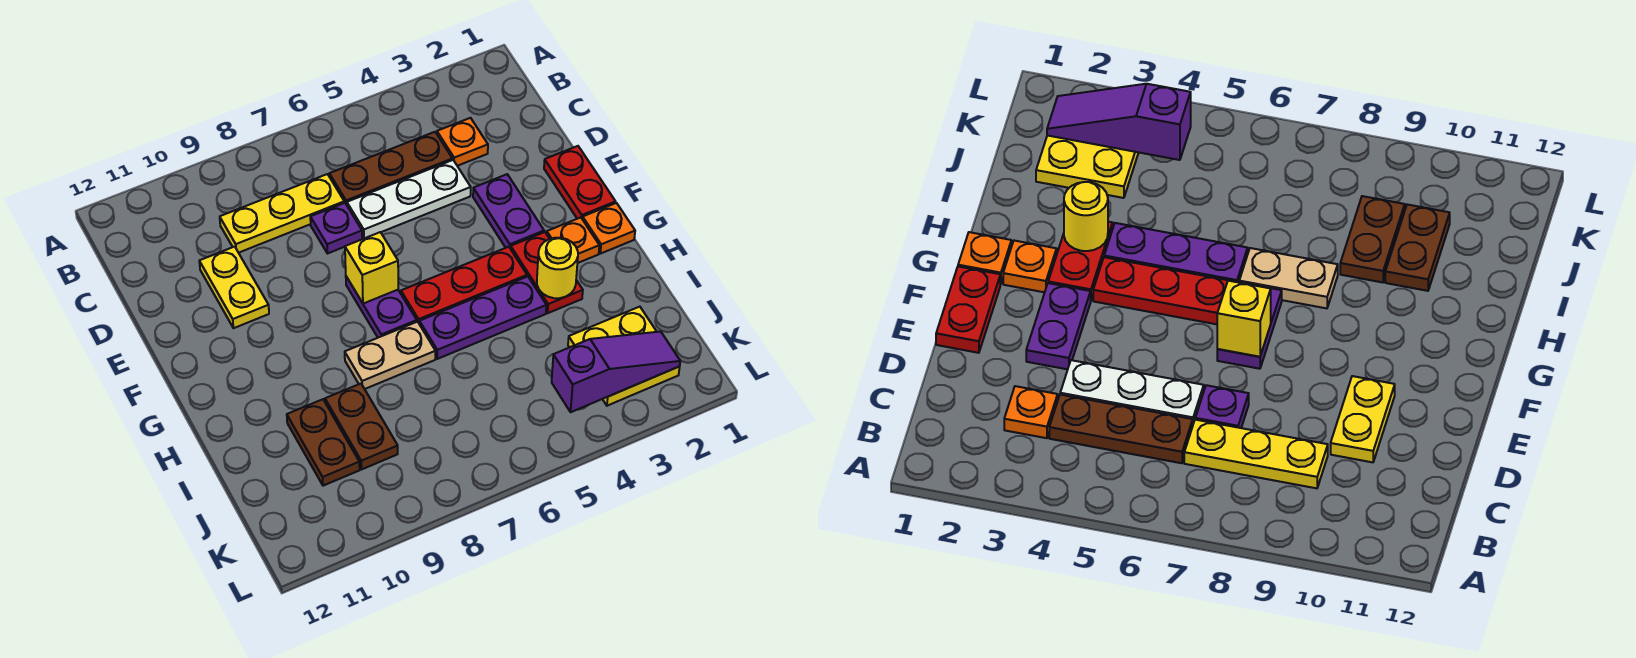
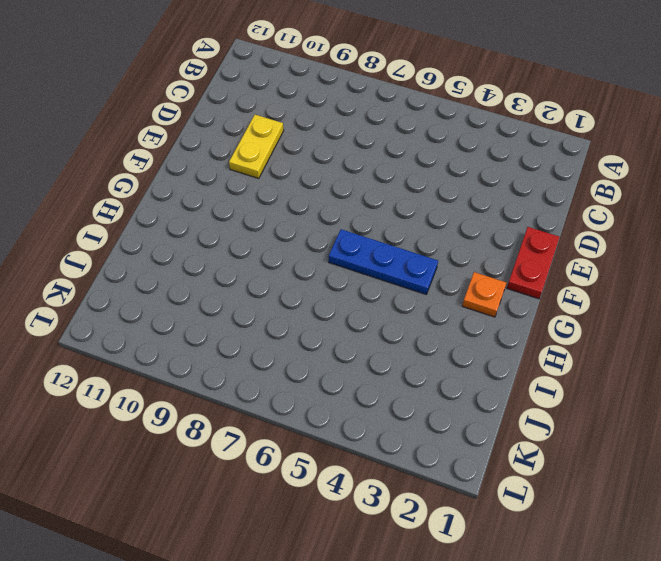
blue plate G4:G6 level 1 -> red plate G4:G6 level 1
none -> orange plate C3 level 1
none -> brown plate C4:C6 level 1
none -> yellow plate C7:C9 level 1

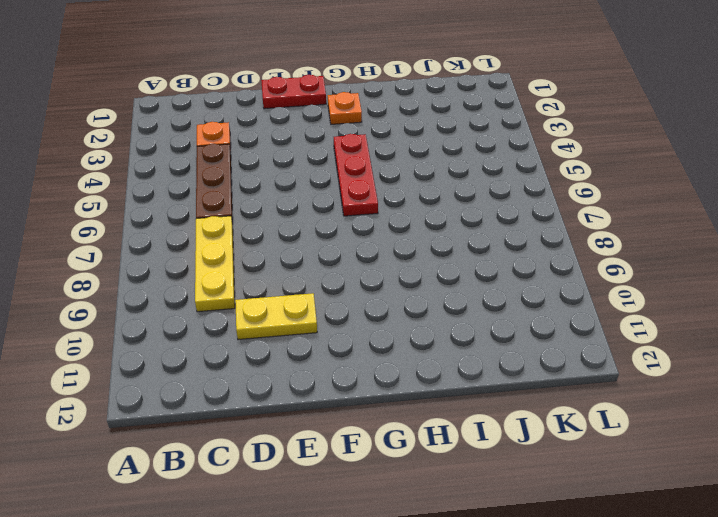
none -> white plate D4:D6 level 1
none -> purple plate D7 level 1
none -> purple plate E3:F3 level 1

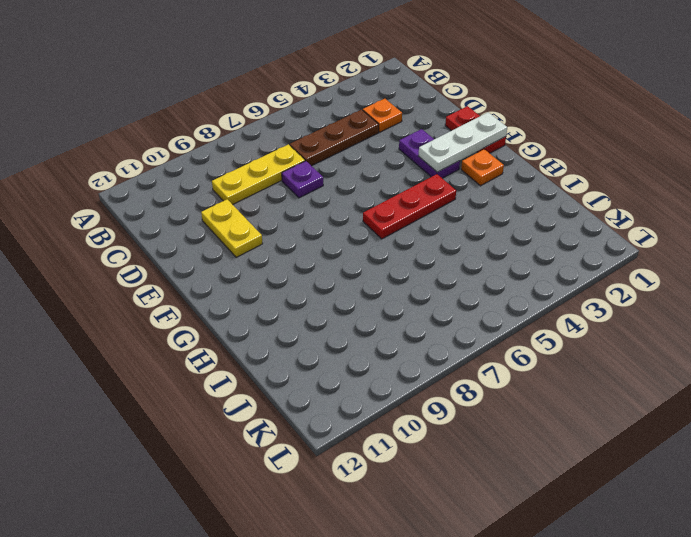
white plate F1:F3 level 2 -> white plate D4:D6 level 1
none -> purple plate F7:G7 level 1
none -> orange plate G1 level 1
none -> red plate G3:H3 level 1

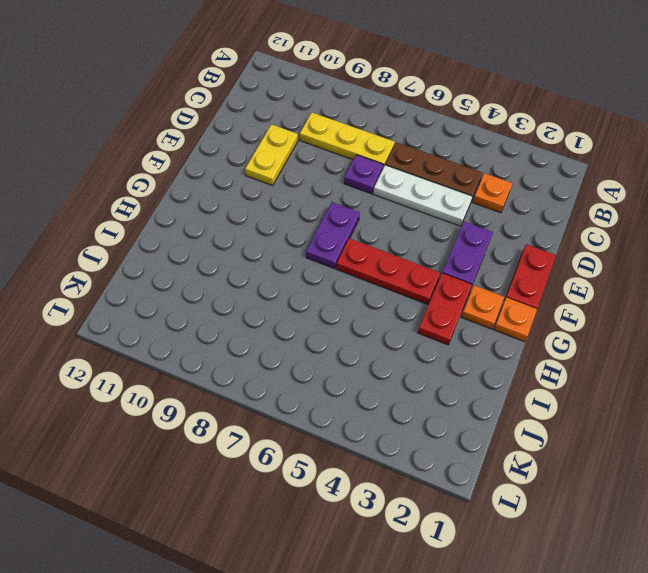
none -> purple plate H4:H6 level 1
none -> tan plate H7:H8 level 1
none -> brown plate I9:J9 level 1

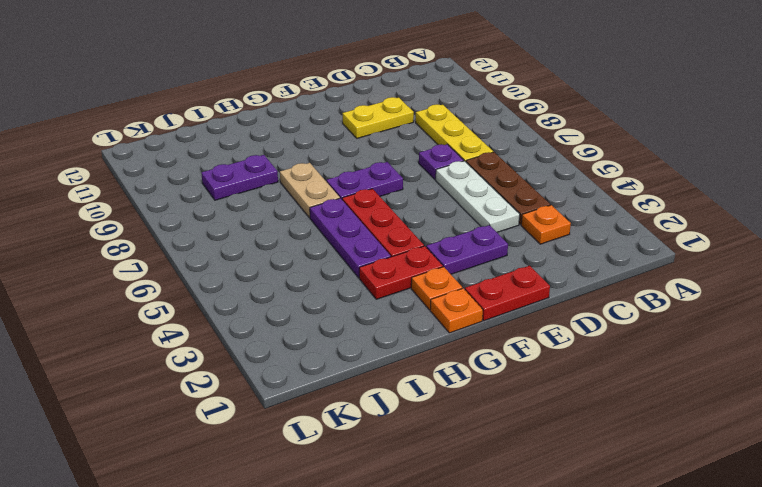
purple plate I9:J9 level 1 -> brown plate I9:J9 level 1
none -> brown plate I10:J10 level 1
none -> yellow plate J2:K3 level 1
none -> yellow brick F7 level 2

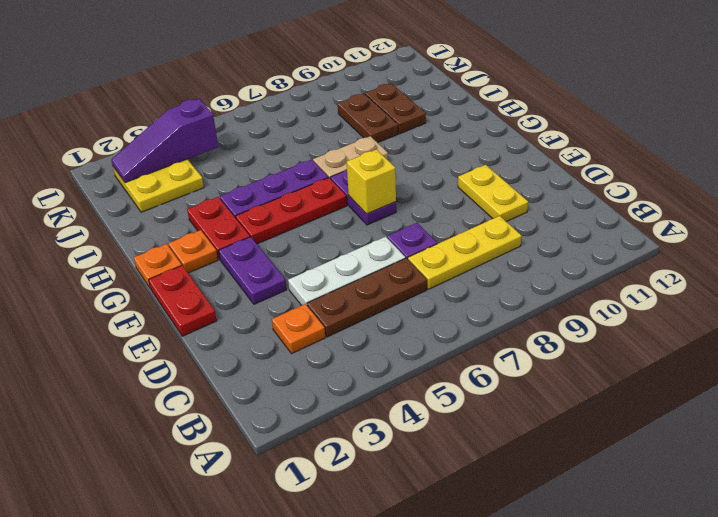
none -> yellow round brick H3 level 2

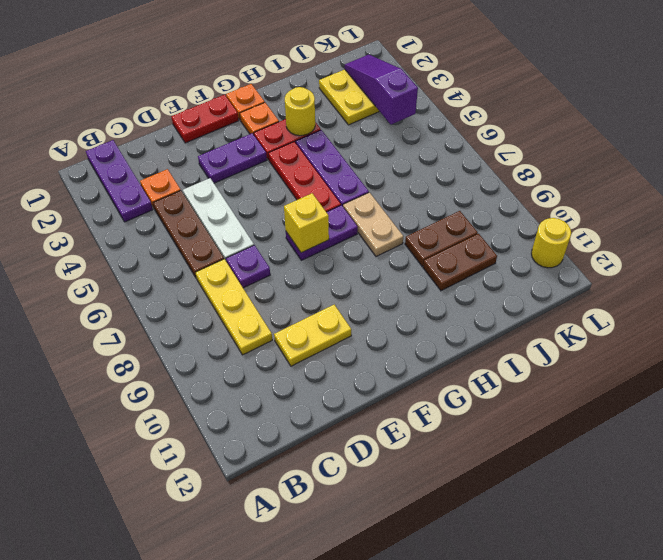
purple plate B1:B3 level 1 -> none
yellow round brick L11 level 1 -> none

